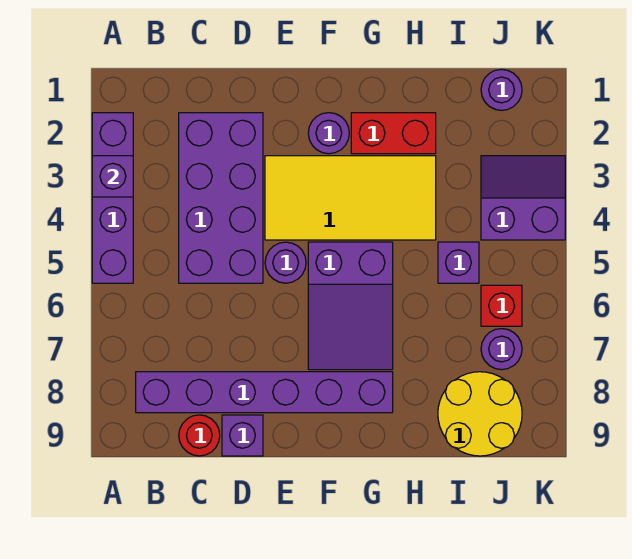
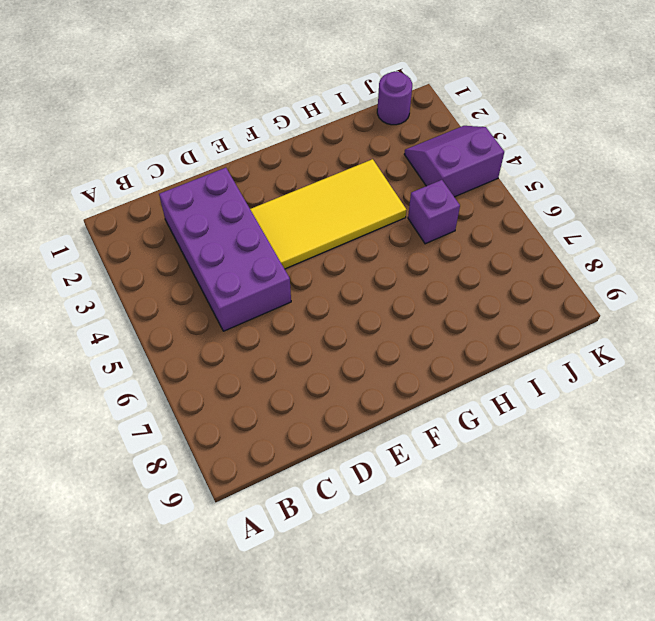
none -> purple brick A2:A5 level 1
none -> purple brick B8:G8 level 1
none -> red round brick C9 level 1

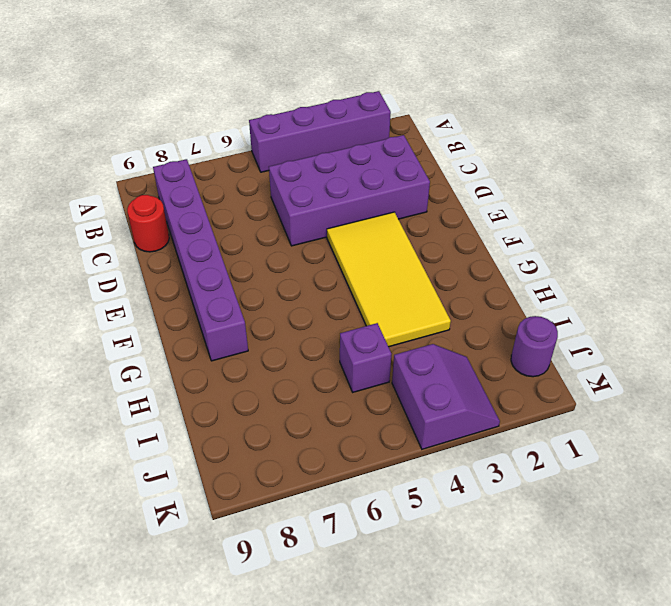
none -> purple brick D9 level 1
none -> purple round brick E5 level 1
none -> purple round brick F2 level 1

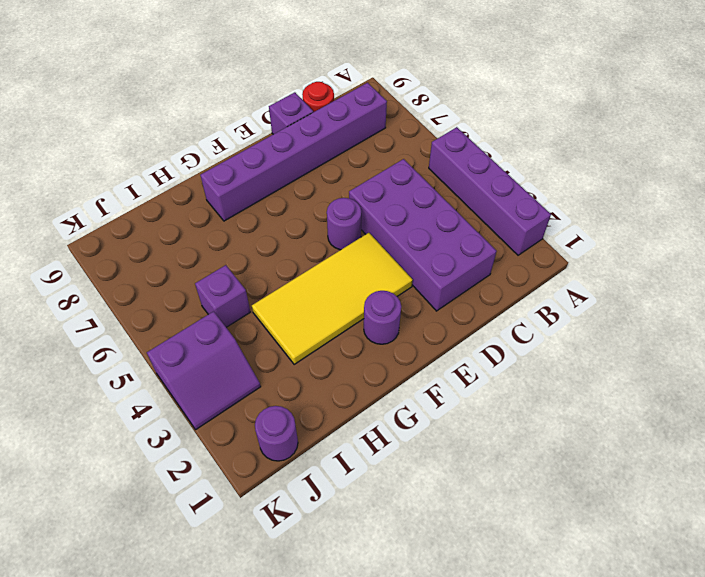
none -> purple slope F5:G7 level 1 top 5
none -> red brick G2:H2 level 1
none -> yellow round brick I8:J9 level 1

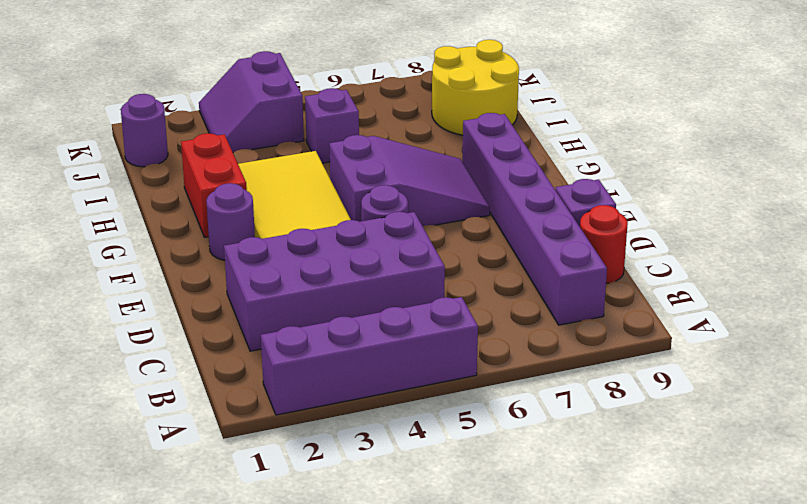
none -> red brick J6 level 1
none -> purple round brick J7 level 1
none -> purple brick A3 level 2

